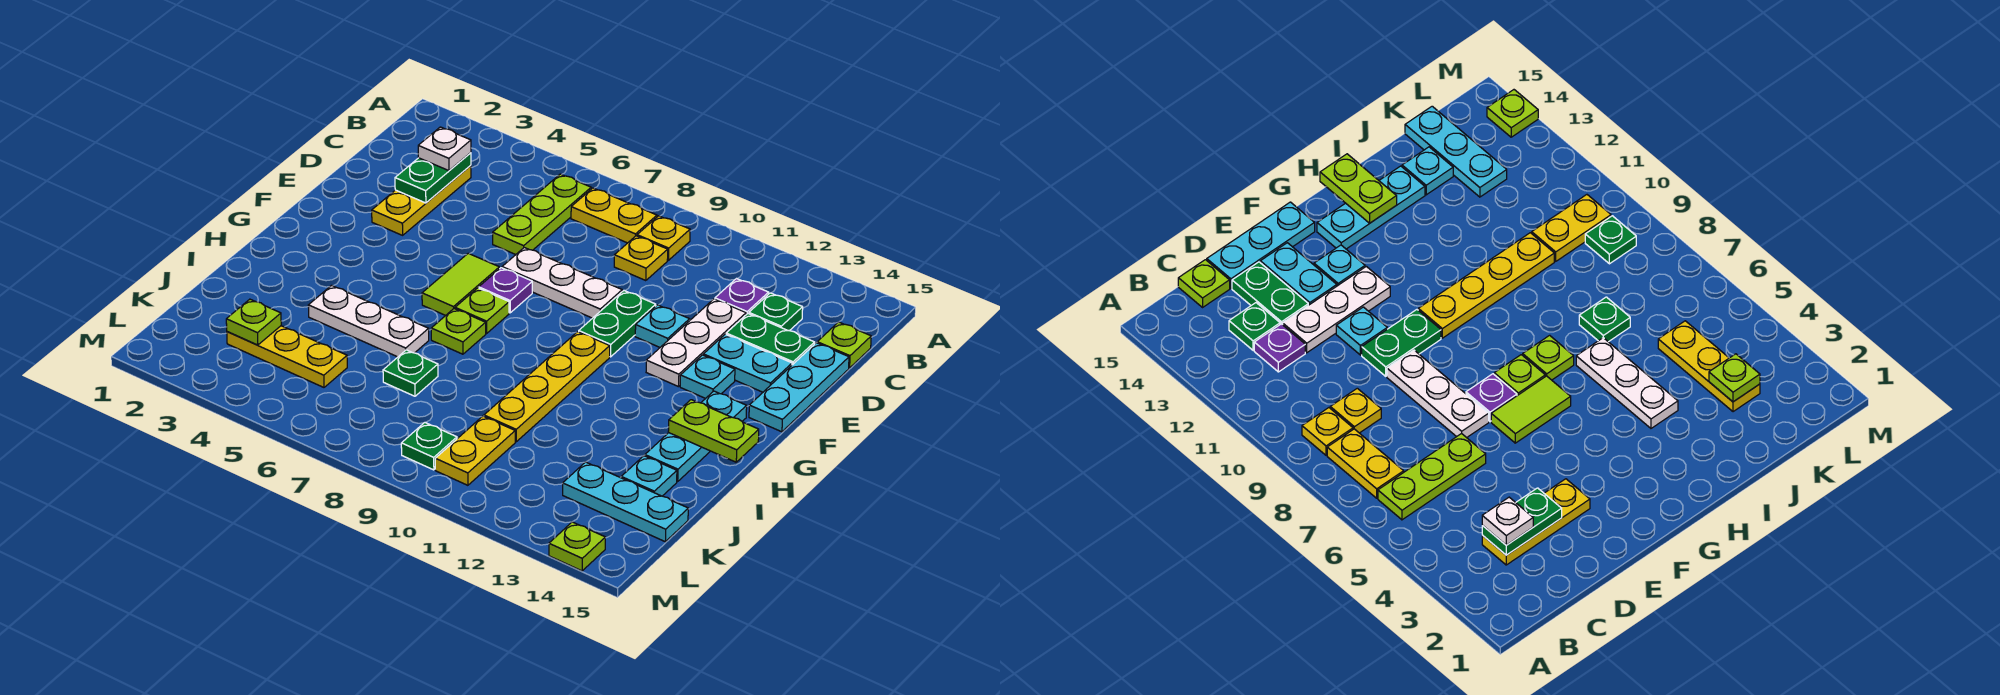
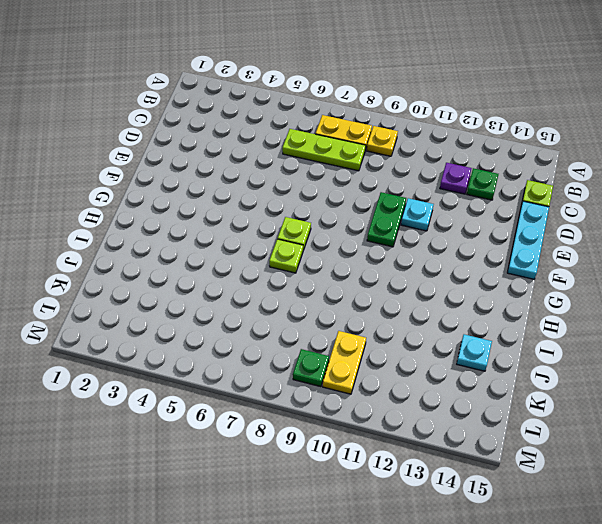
lime plate C6:C8 level 1 -> lime plate B6:D6 level 1
none -> yellow plate C3:E3 level 1
none -> yellow plate C9 level 1
none -> white plate D12:F12 level 1
none -> green plate D13:D14 level 1

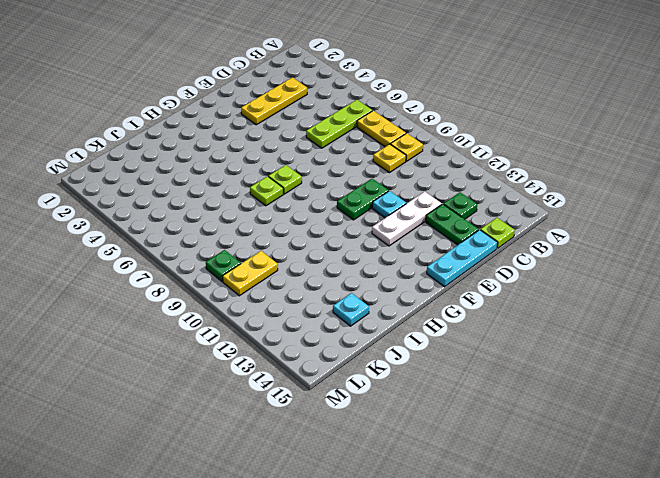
none -> purple plate C12 level 1
none -> white plate E7:E9 level 1
none -> cyan plate E13:E14 level 1
none -> lime tile F6:G6 level 1

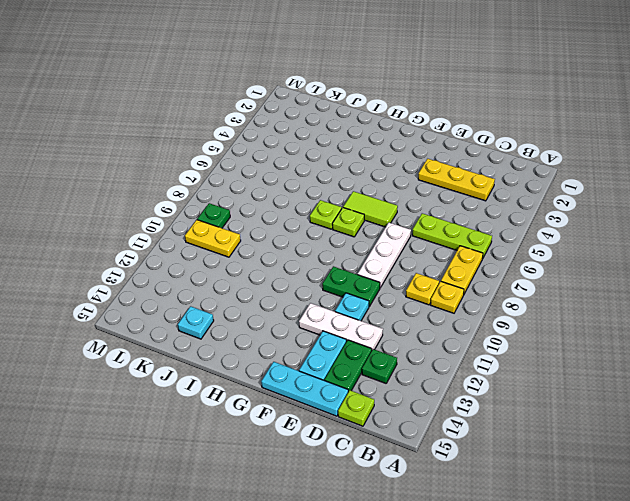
none -> purple plate C12 level 1
none -> purple plate F7 level 1
none -> cyan plate F13 level 1
none -> yellow plate G10:J10 level 1

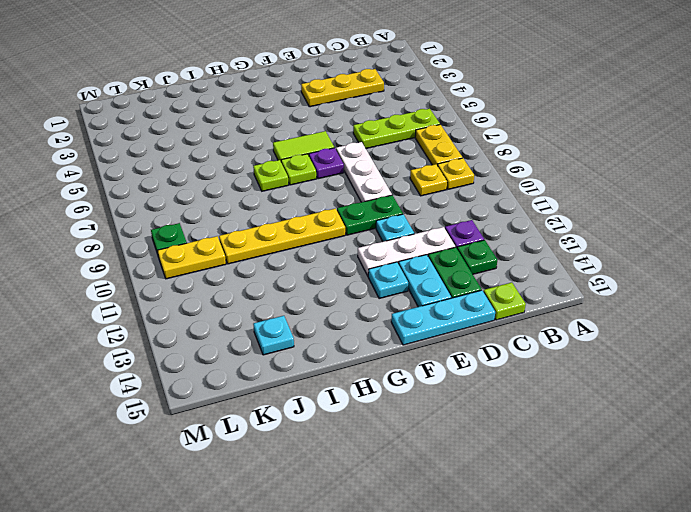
none -> cyan plate G14:I14 level 1
none -> white plate I4:I6 level 1
none -> green plate J7 level 1
none -> yellow plate K3:K5 level 1

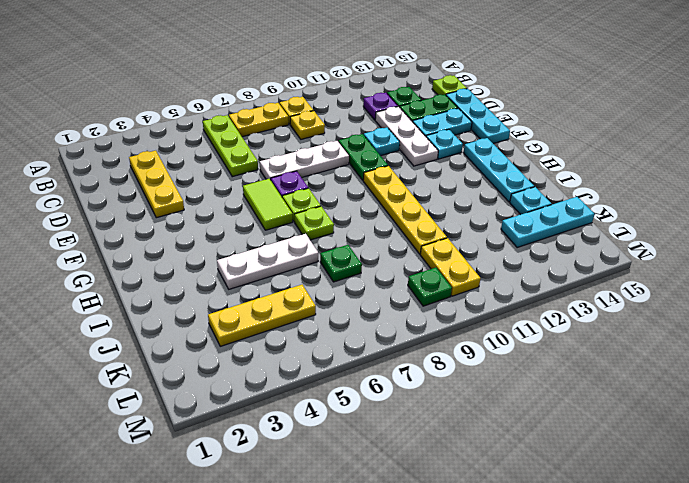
none -> lime plate M14 level 1
none -> green plate C3:D3 level 2
none -> lime plate H14:H15 level 2
none -> lime plate K3 level 2

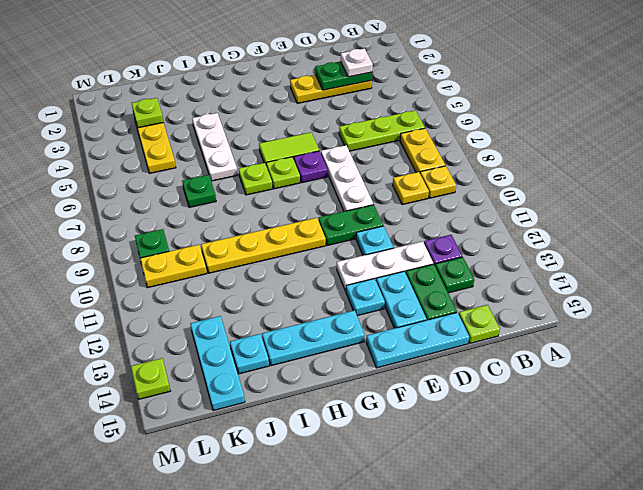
none -> lime plate H14:H15 level 2

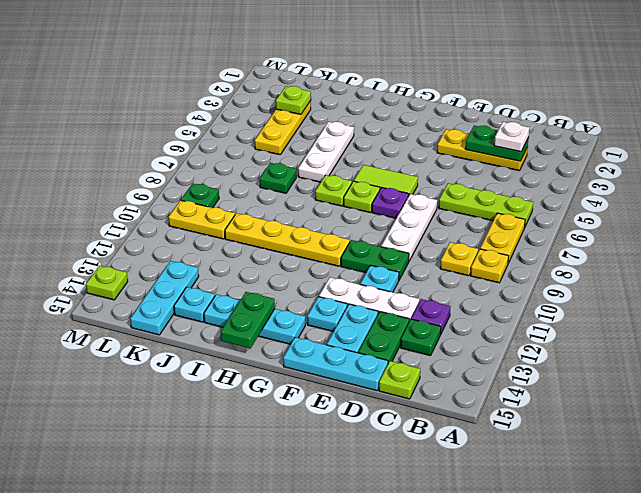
green plate H14:H15 level 2 -> lime plate H14:H15 level 2

